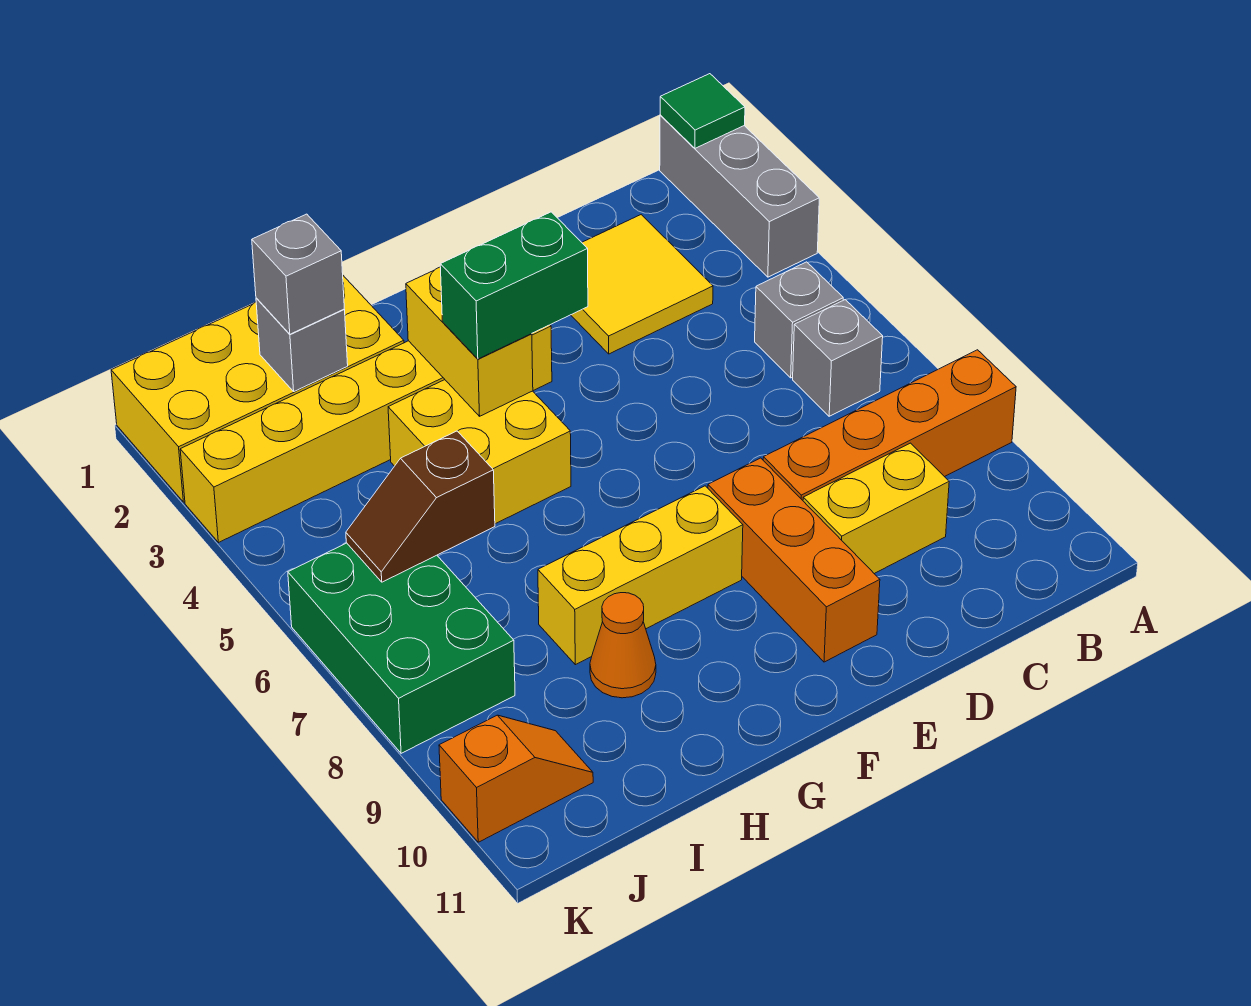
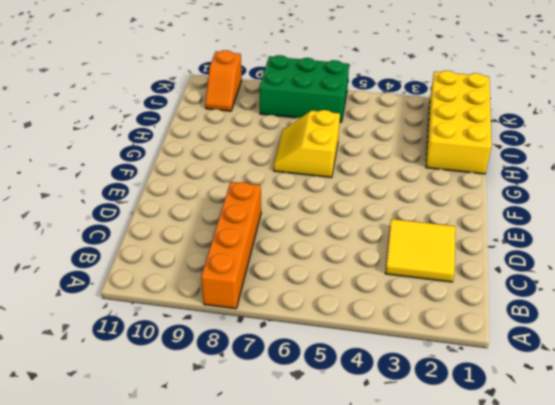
yellow slope G6:H7 level 1 top 6 -> none
none -> grey brick A1:A3 level 1
none -> grey brick B5 level 1
none -> grey brick B6 level 1

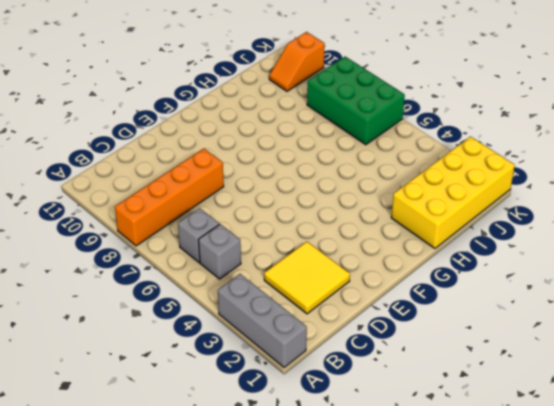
none -> yellow brick C9:D9 level 1
none -> orange brick E8:E10 level 1
none -> yellow brick F3:K3 level 1

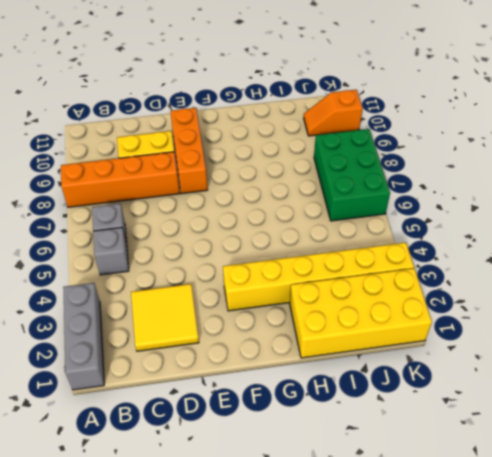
none -> yellow brick F8:H8 level 1
none -> yellow brick G4:H5 level 1
none -> orange cone H9 level 1

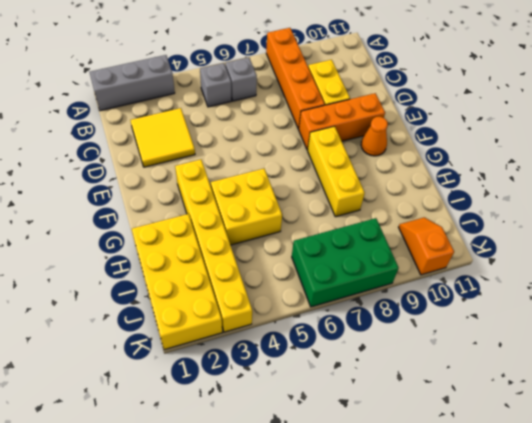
orange cone F10 level 1 -> orange cone H9 level 1
none -> green tile A1 level 2
none -> yellow brick G3:G4 level 2
none -> grey brick I2 level 2

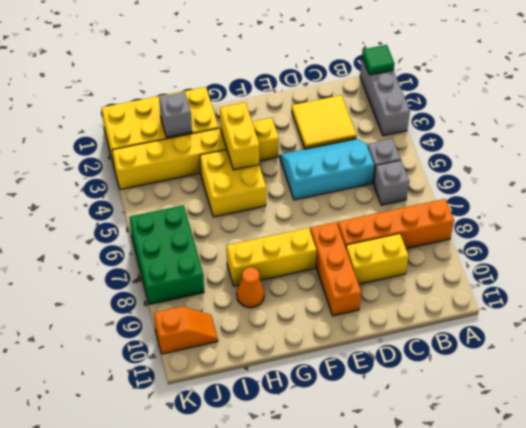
cyan slope C4:E5 level 1 top 5 -> none
none -> brown slope I6:J6 level 2 top I
none -> green brick F4:G4 level 3
none -> grey brick I2 level 3

